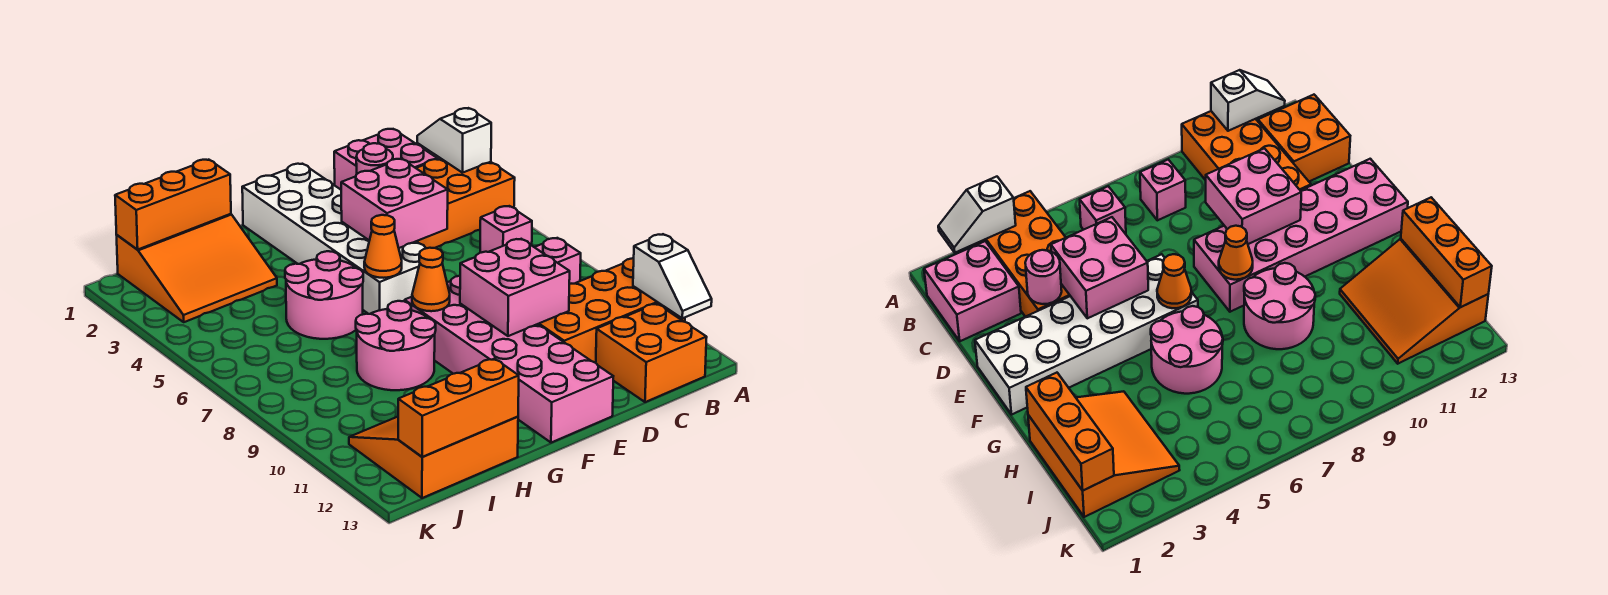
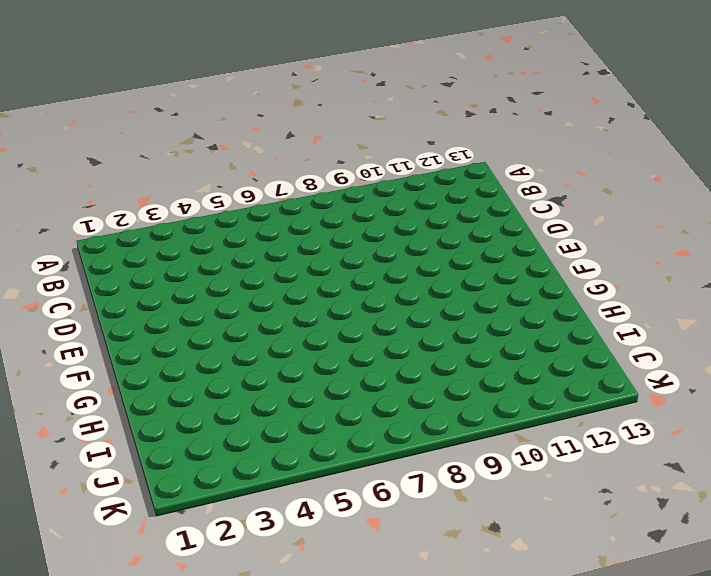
none -> orange brick A3:D4 level 1
none -> orange brick A10:D11 level 1
none -> pink brick B1:C2 level 1

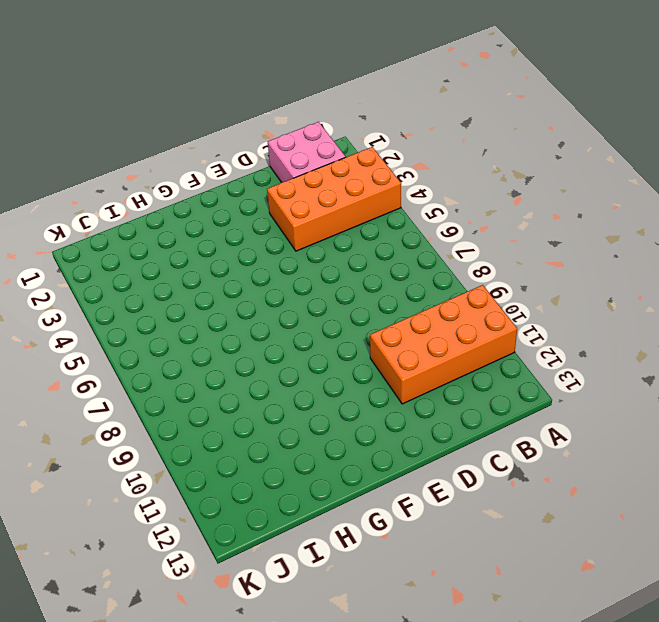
none -> pink brick B6 level 1
none -> pink brick B8 level 1
none -> orange brick B12:C13 level 1

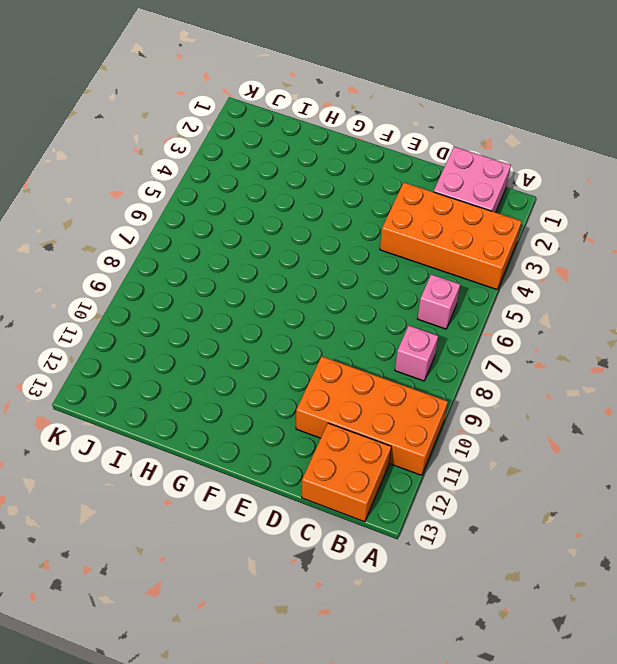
none -> white brick E1:F6 level 1
none -> pink brick E8:F13 level 1
none -> pink round brick G5:H6 level 1

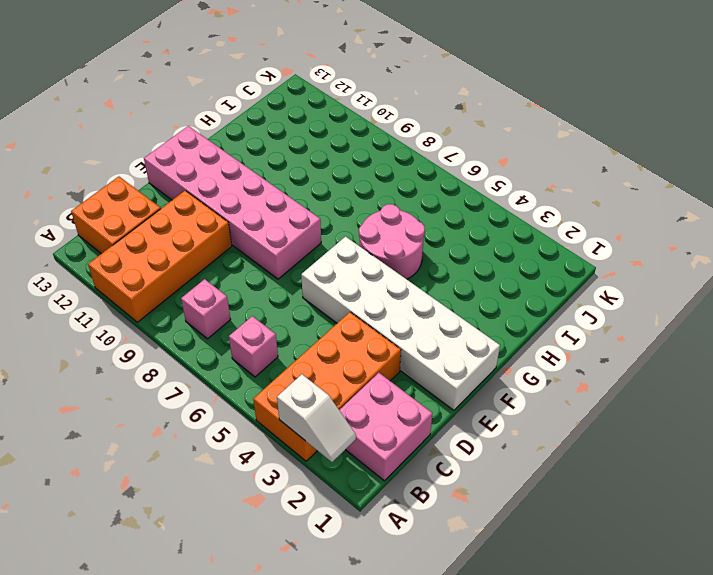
none -> pink round brick G8:H9 level 1
none -> orange slope H1:J3 level 1 top 1
none -> orange slope H11:J13 level 1 top 13

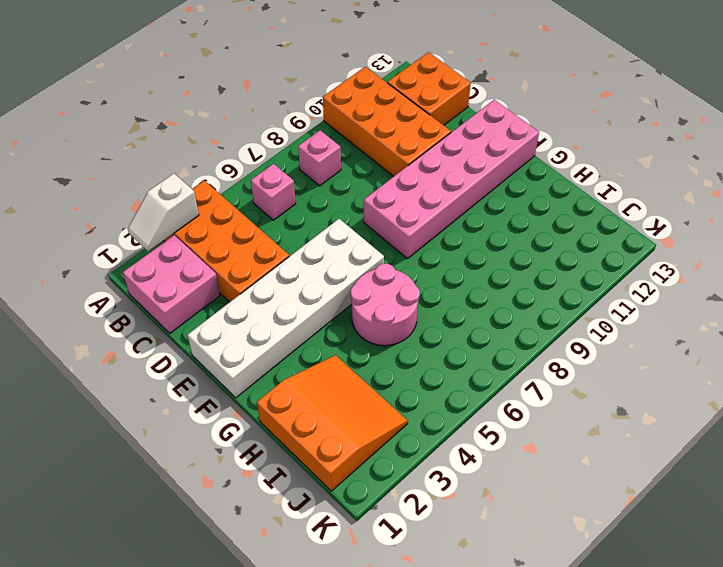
none -> pink round brick G8:H9 level 1
none -> orange slope H11:J13 level 1 top 13
none -> white slope A11:A12 level 2 top 11

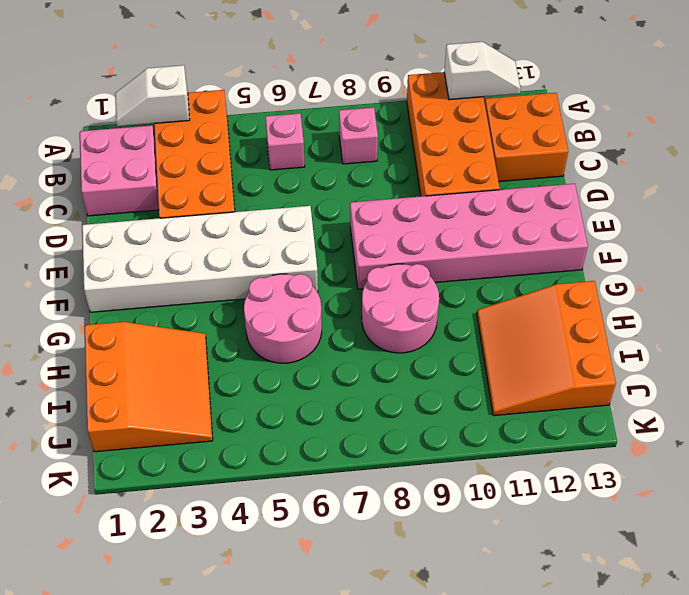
none -> pink round brick D3 level 2
none -> pink brick D4:E5 level 2
none -> pink brick D9:E10 level 2

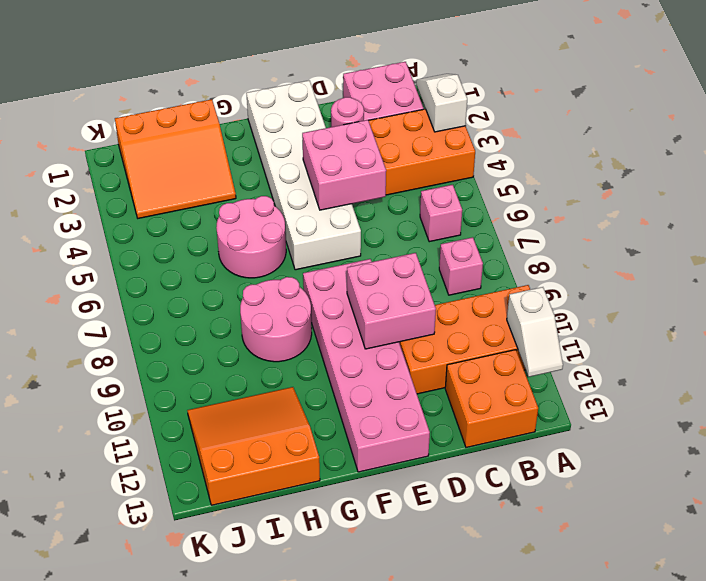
none -> orange cone F6 level 2
none -> orange cone F8 level 2
none -> orange brick H1:J1 level 2

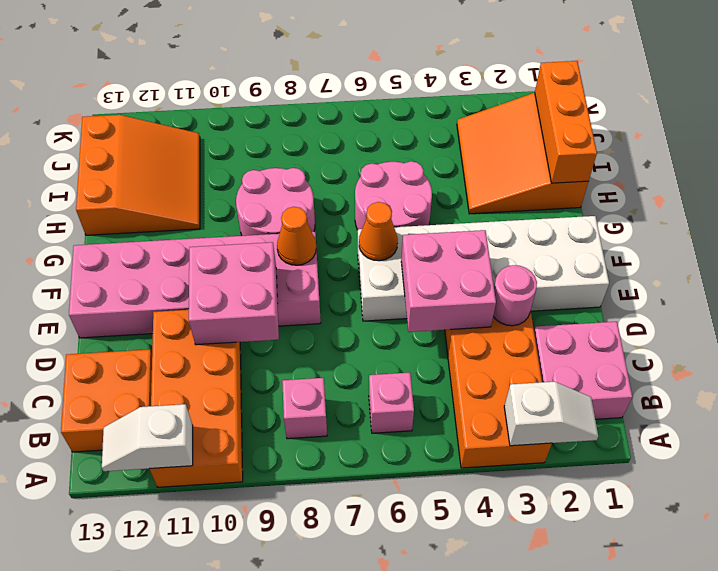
none -> orange brick H13:J13 level 2

